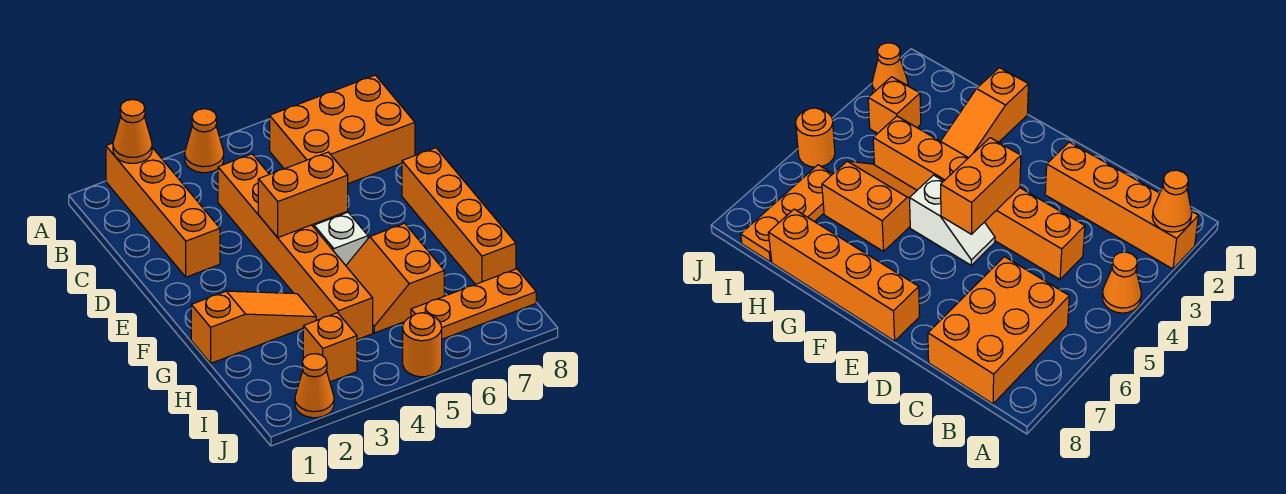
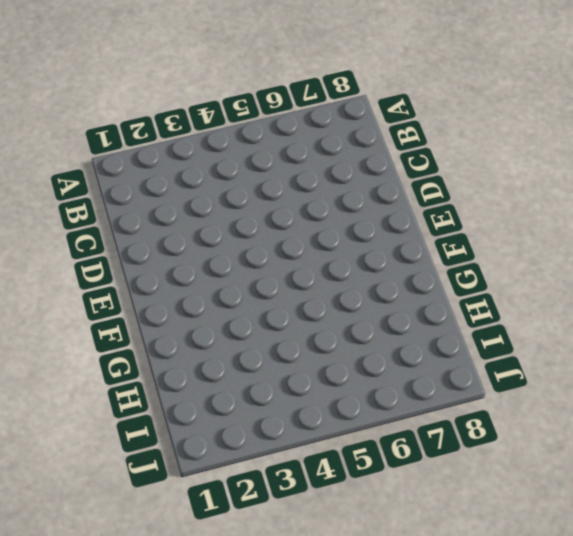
none -> orange brick A2:D2 level 1
none -> orange cone A4 level 1
none -> orange brick B6:C8 level 1

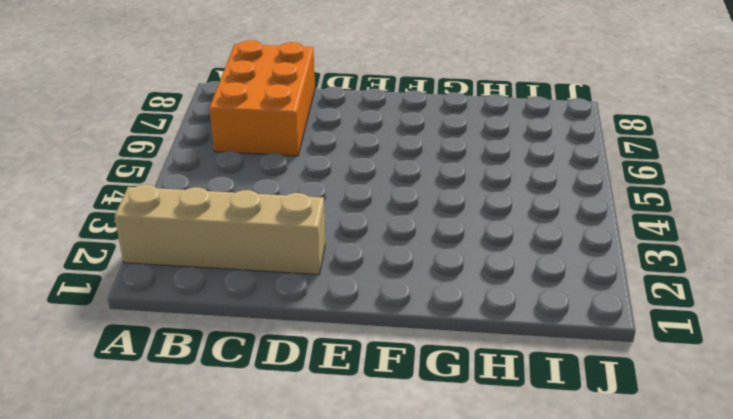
tan brick A2:D2 level 1 -> orange brick A2:D2 level 1
none -> orange cone A4 level 1
none -> orange brick C4:H4 level 1
none -> white slope E5:F5 level 1 top F

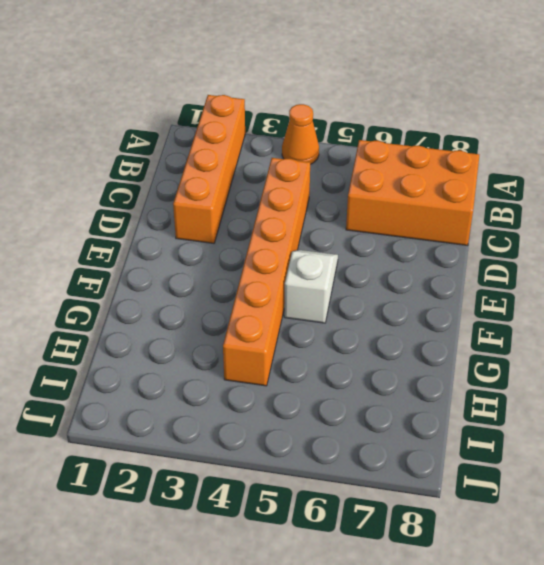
none -> orange brick E8:H8 level 1
none -> orange slope G1:G3 level 1 top 1
none -> orange slope G5:H6 level 1 top 6

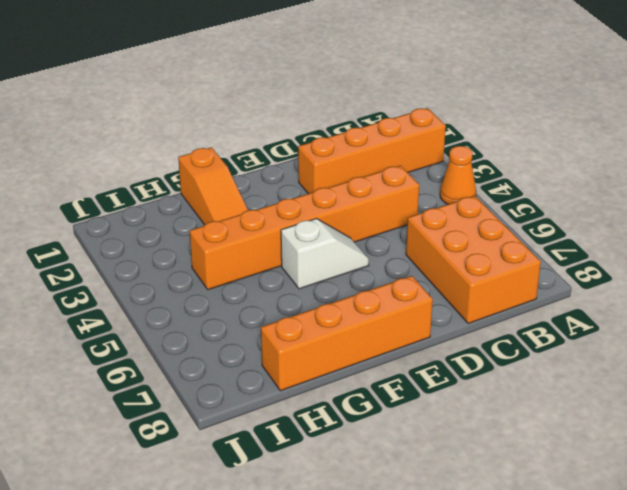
none -> orange slope G5:H6 level 1 top 6
none -> orange brick I3 level 1
none -> orange plate I6:I8 level 1

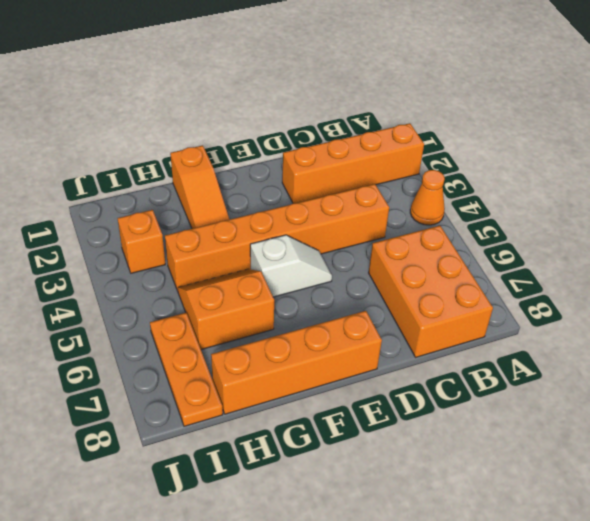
none -> orange cone J2 level 1
none -> orange round brick J5 level 1
none -> orange cone A2 level 2

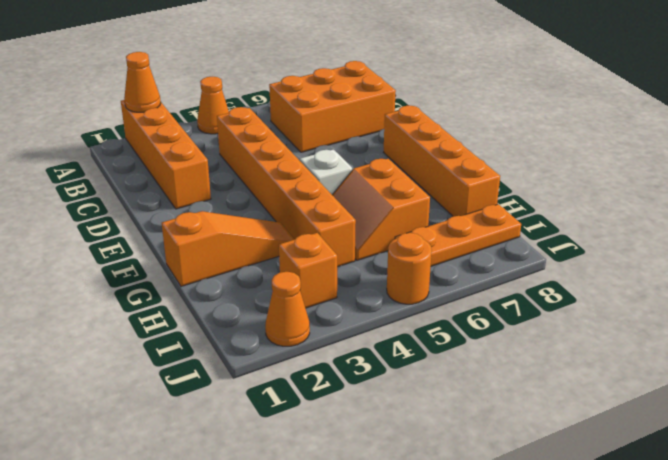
none -> orange brick E4:E5 level 2

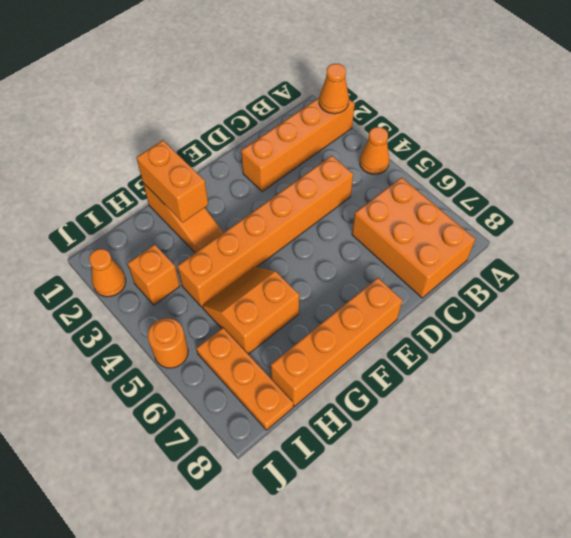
orange brick G1:G2 level 2 -> orange brick E4:E5 level 2
none -> white slope E5:F5 level 1 top F

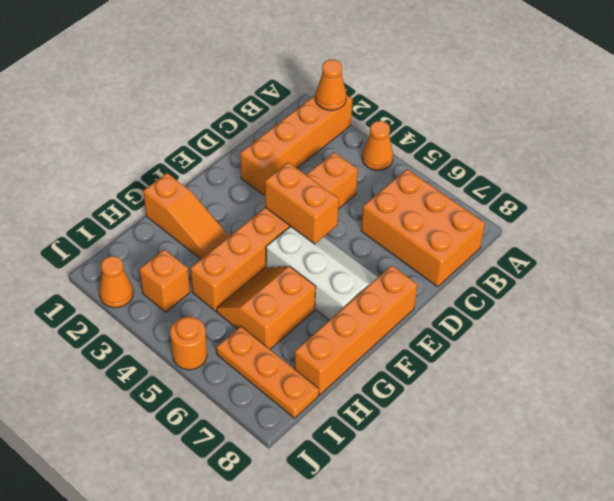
white slope E5:F7 level 1 top F -> white slope E5:F5 level 1 top F

